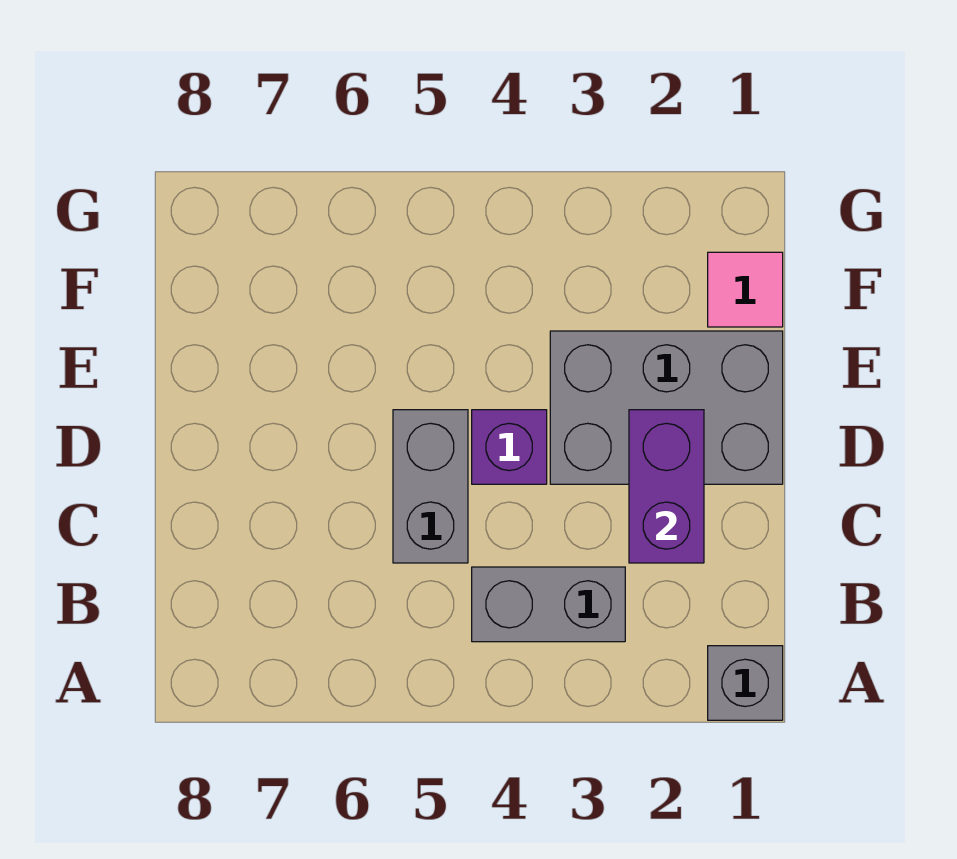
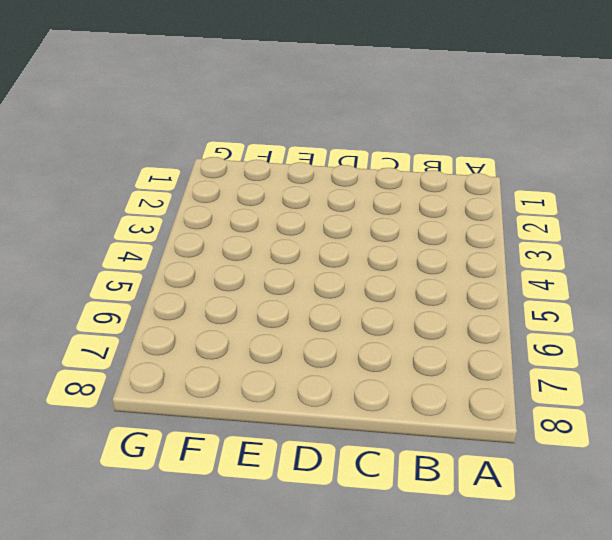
none -> grey brick A1 level 1
none -> grey brick B3:B4 level 1

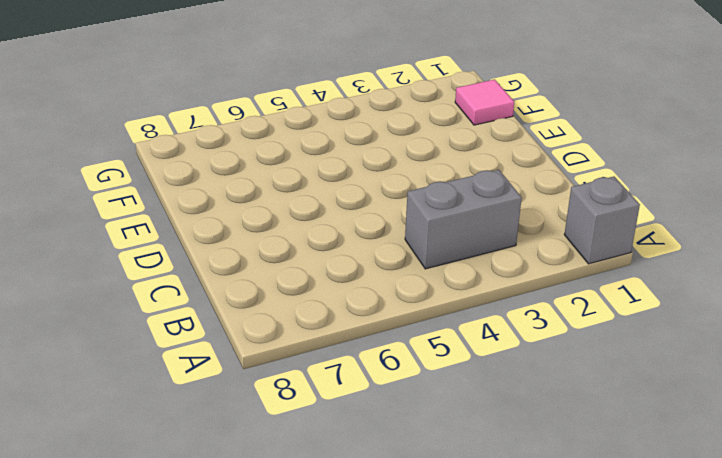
none -> grey brick C5:D5 level 1
none -> grey brick D1:E3 level 1

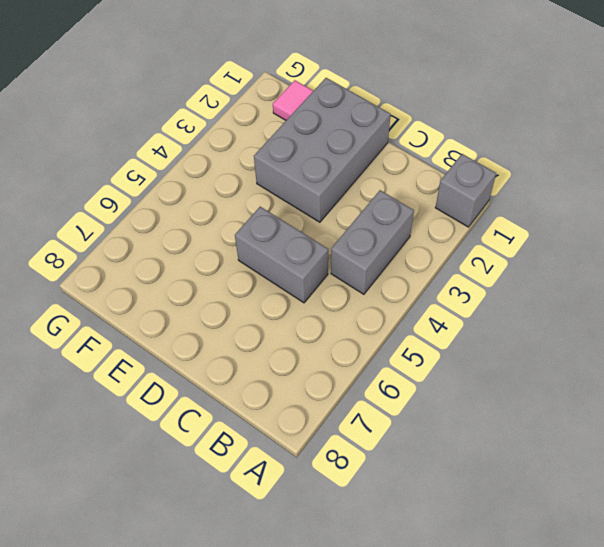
none -> purple brick D4 level 1
none -> purple brick C2:D2 level 2

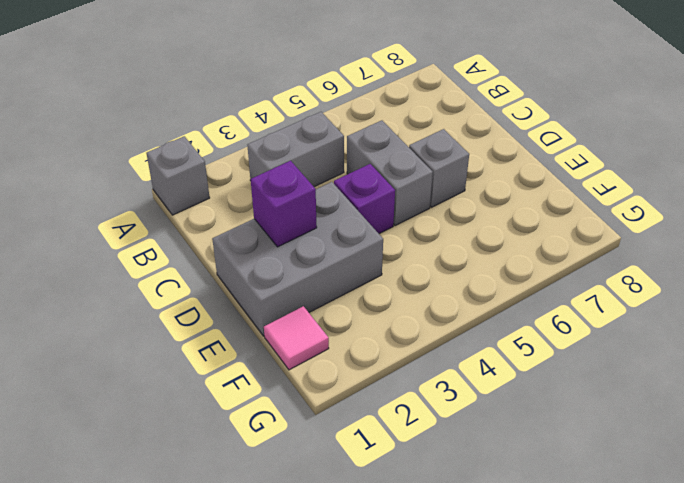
purple brick D2 level 2 -> purple brick C2:D2 level 2
grey brick D6 level 1 -> none

